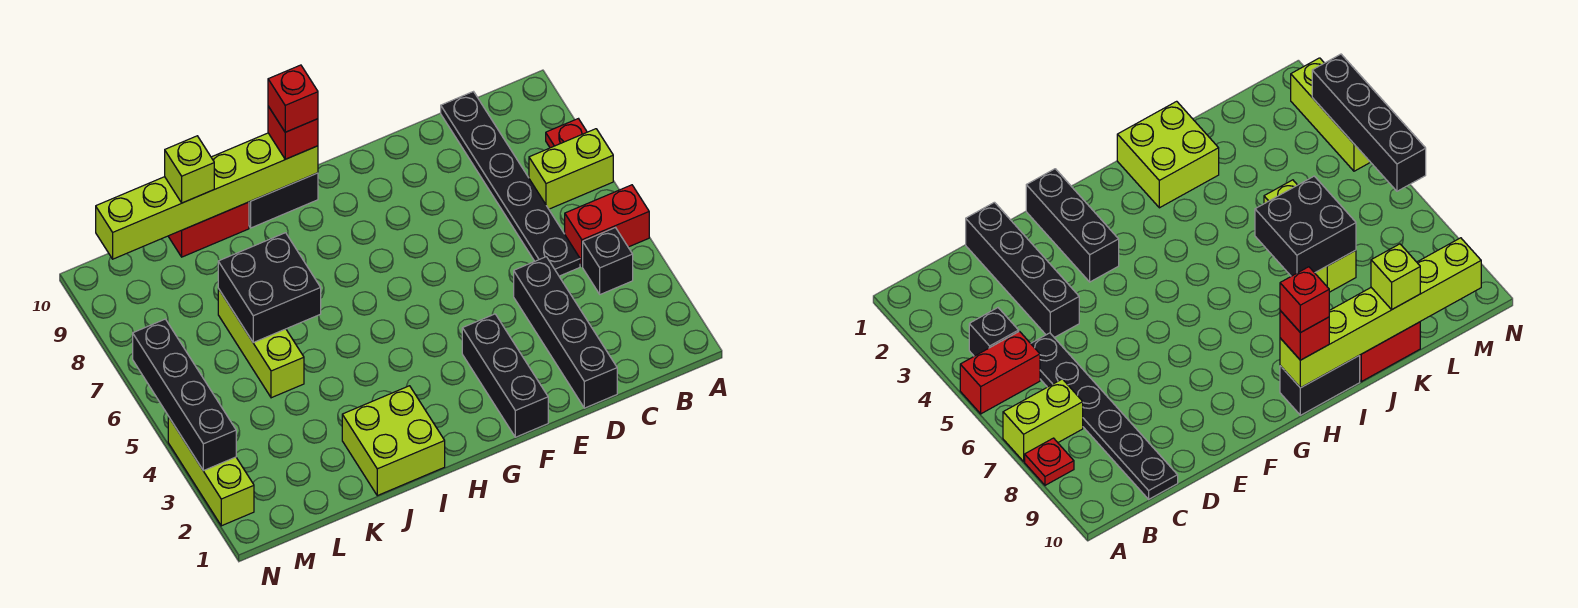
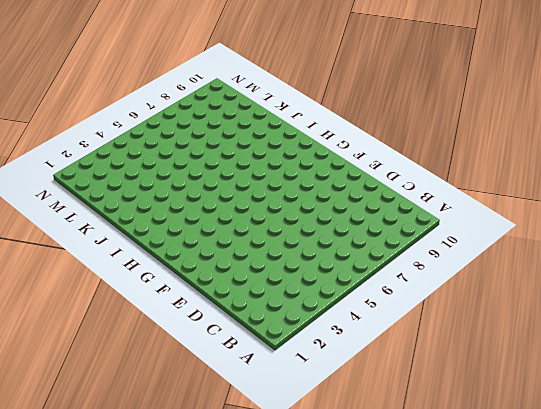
none -> red brick A5:B5 level 1
none -> lime brick A7:B7 level 1
none -> red plate A8 level 1

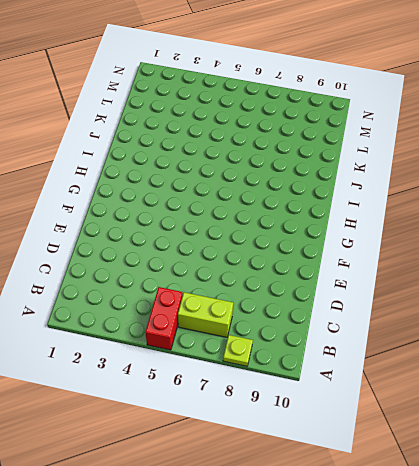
lime plate A8 level 1 -> red plate A8 level 1
lime brick B6:B7 level 1 -> lime brick A7:B7 level 1
none -> black brick B4 level 1
none -> black plate C5:C10 level 1
none -> black brick D1:D4 level 1

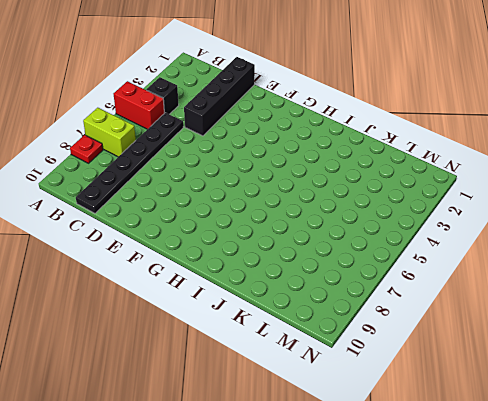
none -> black brick F1:F3 level 1
none -> black brick H10:I10 level 1
none -> lime brick I1:J2 level 1

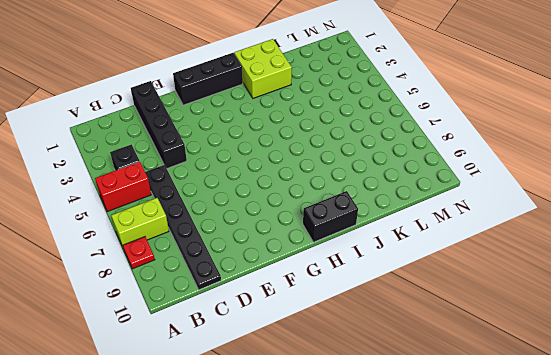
black brick F1:H1 level 1 -> black brick F1:F3 level 1
none -> red brick J10:K10 level 1
none -> lime brick K5:K7 level 1
none -> lime brick N2:N4 level 1

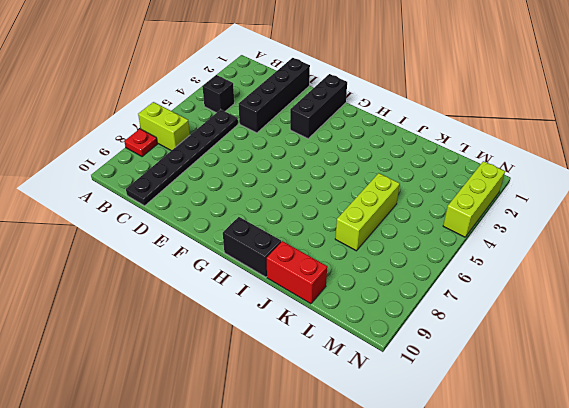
none -> red brick A5:B5 level 1
none -> lime brick I1:J2 level 1
none -> lime brick H10:M10 level 2

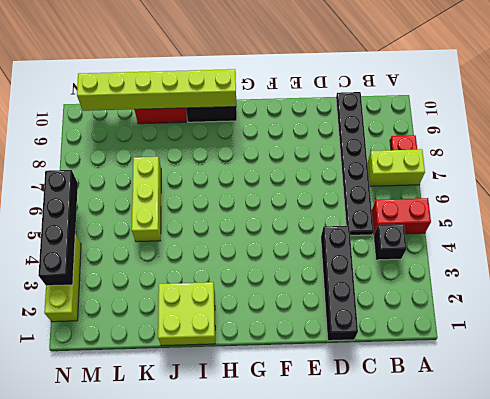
none -> black brick F1:F3 level 1
none -> black brick J6:K7 level 2
none -> red brick H10 level 3

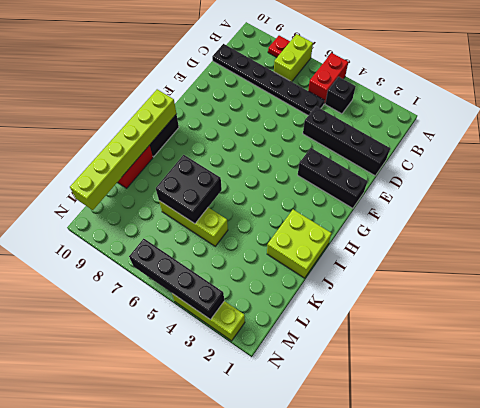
none -> red brick H10 level 3
none -> lime brick K10 level 3
none -> red brick H10 level 4

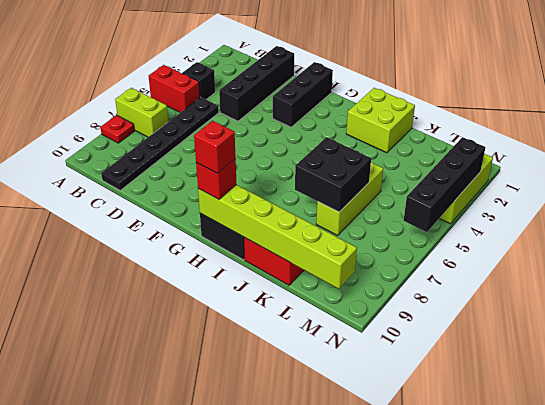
none -> lime brick K10 level 3

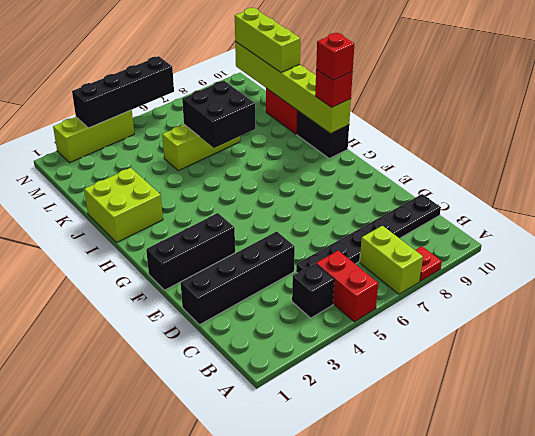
lime brick K10:M10 level 3 -> lime brick K10 level 3

